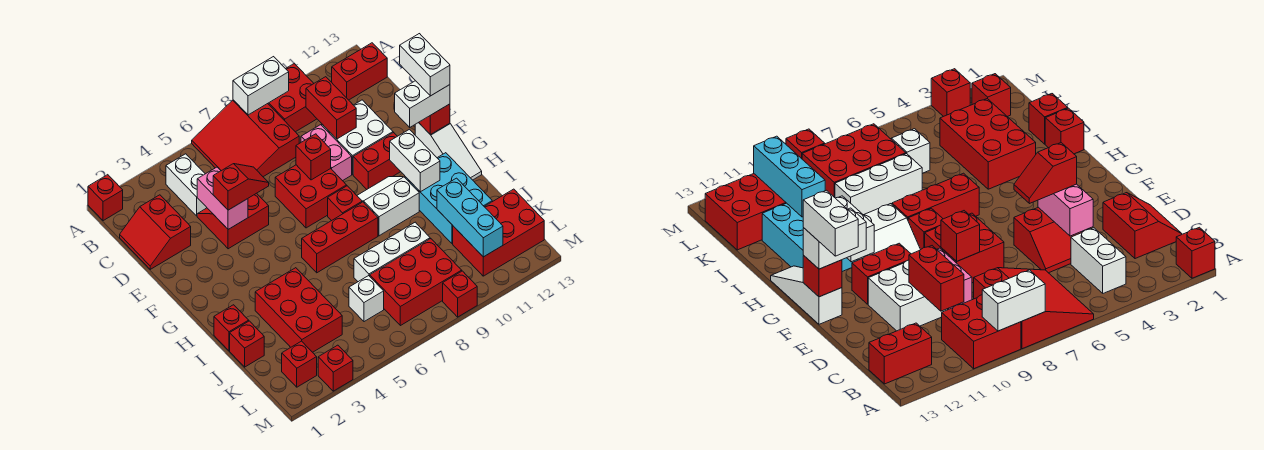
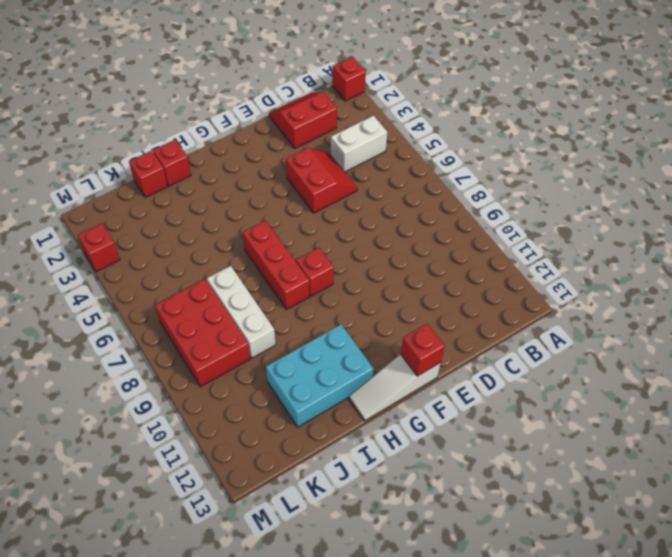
none -> red slope A6:C8 level 1 top 8
none -> red brick A9:B10 level 1
none -> red brick B12:B13 level 1
none -> pink brick D9:E9 level 1

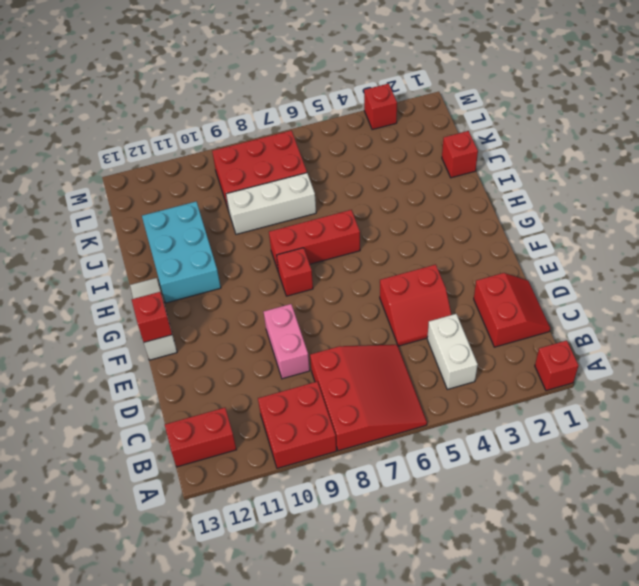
none -> white brick D10:E11 level 1
none -> red brick E7:F8 level 1
none -> red brick F10:F11 level 1
none -> white slope G9:H10 level 1 top H

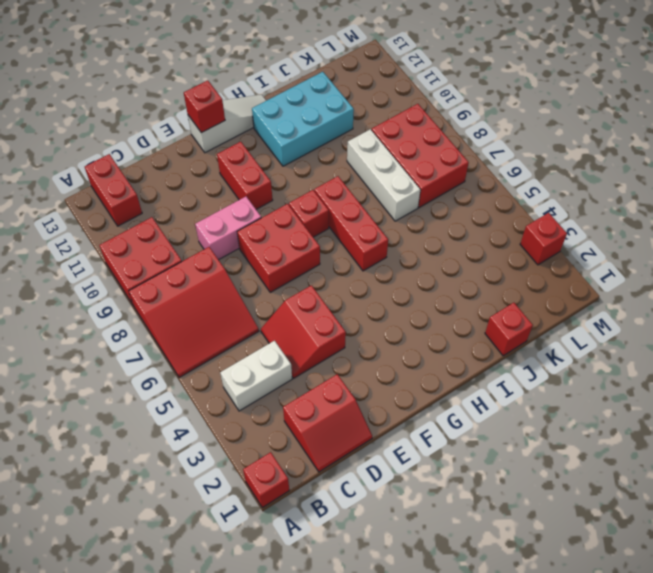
none -> white brick D10:E11 level 1
none -> white slope G9:H10 level 1 top H
none -> red brick I1 level 1
none -> red brick I3:K4 level 1

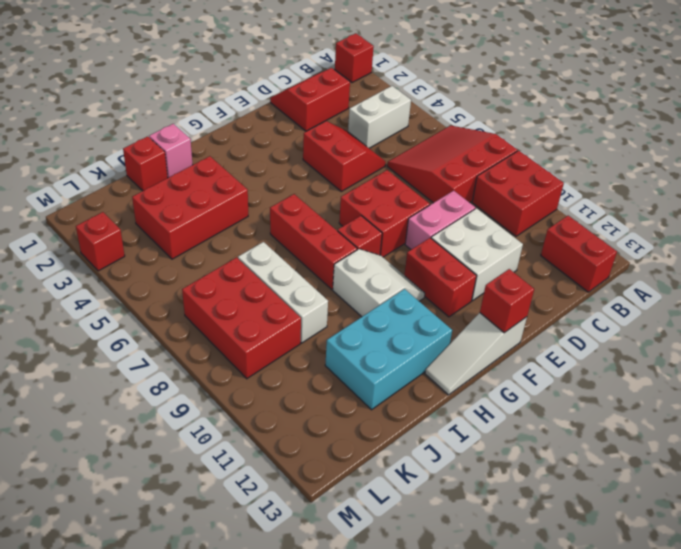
pink brick I1 level 1 -> red brick I1 level 1
none -> white brick K6 level 1
none -> red brick K11:L13 level 1
none -> red brick L2 level 1
none -> red brick M9 level 1

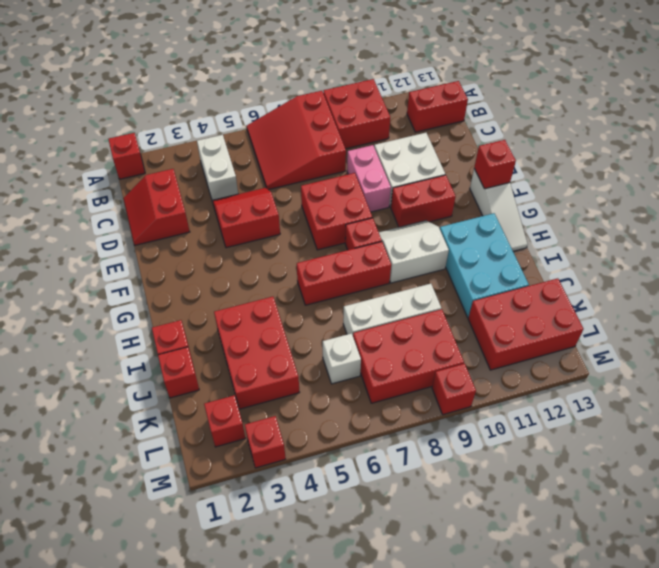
none -> white brick A8:A9 level 2
none -> red brick C10:D10 level 2
none -> pink brick D4:E4 level 2
none -> red brick E8 level 2

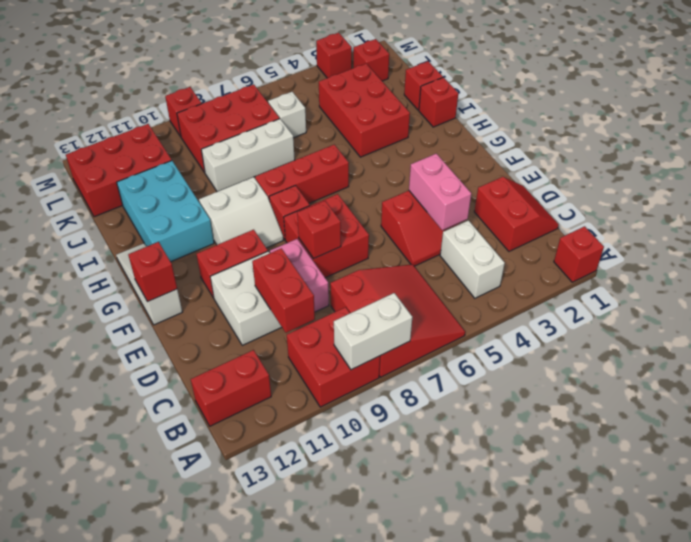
none -> white brick G11:H11 level 2
none -> cyan brick J11:L11 level 2
none -> red slope E4:E5 level 3 top 4
none -> white brick F12:F13 level 3

